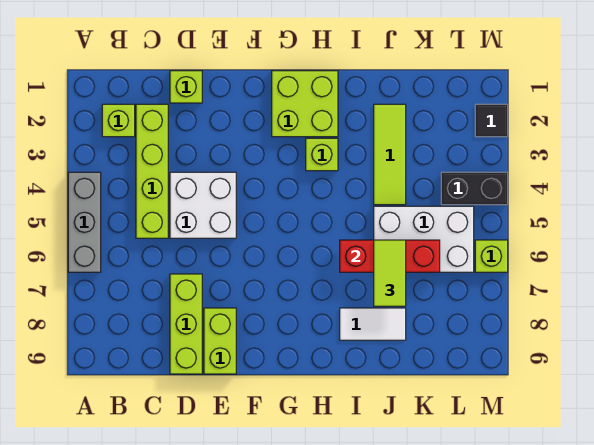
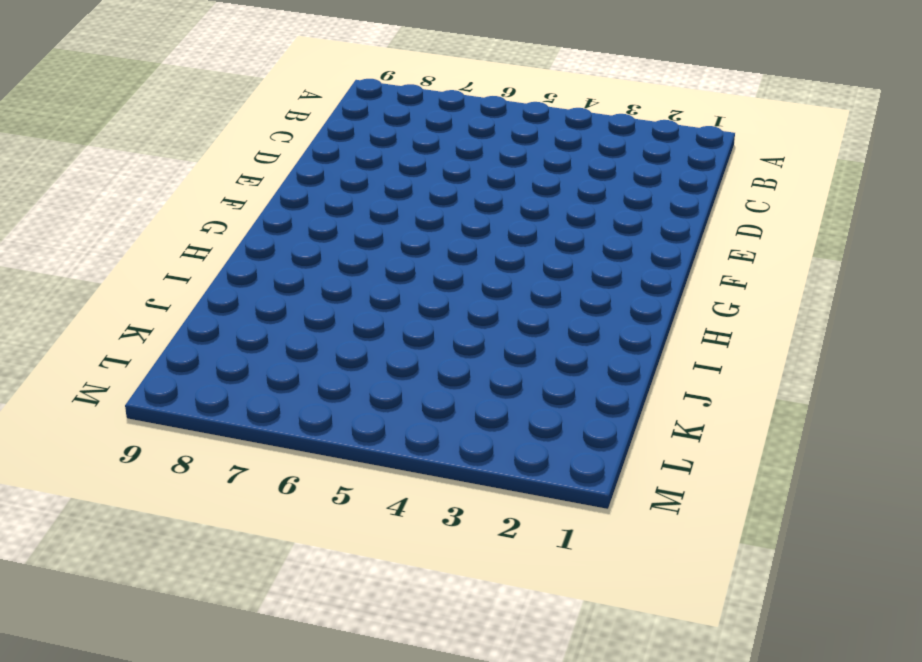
none -> grey brick A4:A6 level 1
none -> lime brick B2 level 1
none -> lime brick C2:C5 level 1

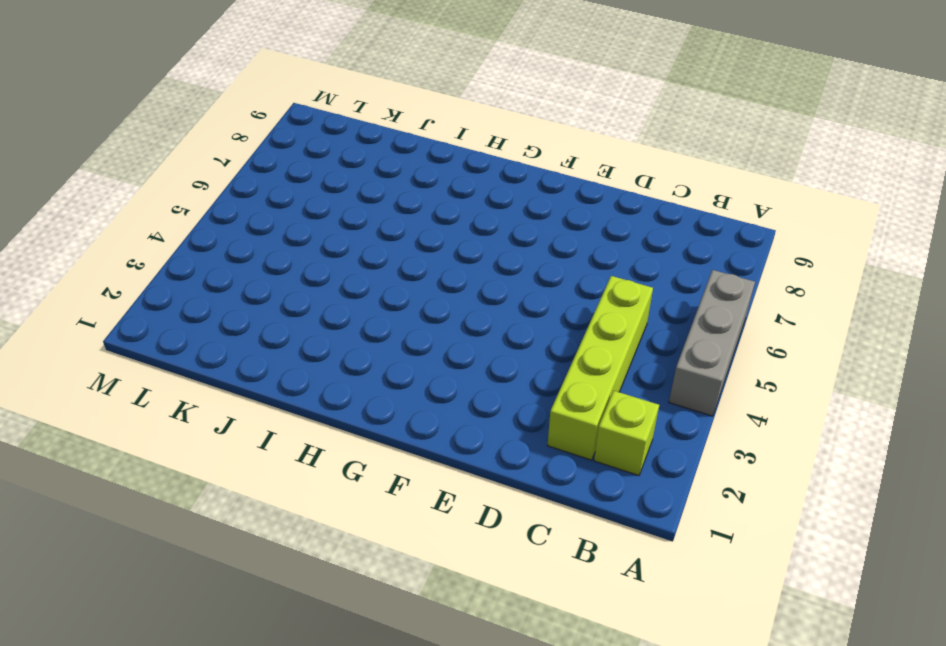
none -> lime brick D1 level 1
none -> white brick D4:E5 level 1
none -> lime brick D7:D9 level 1

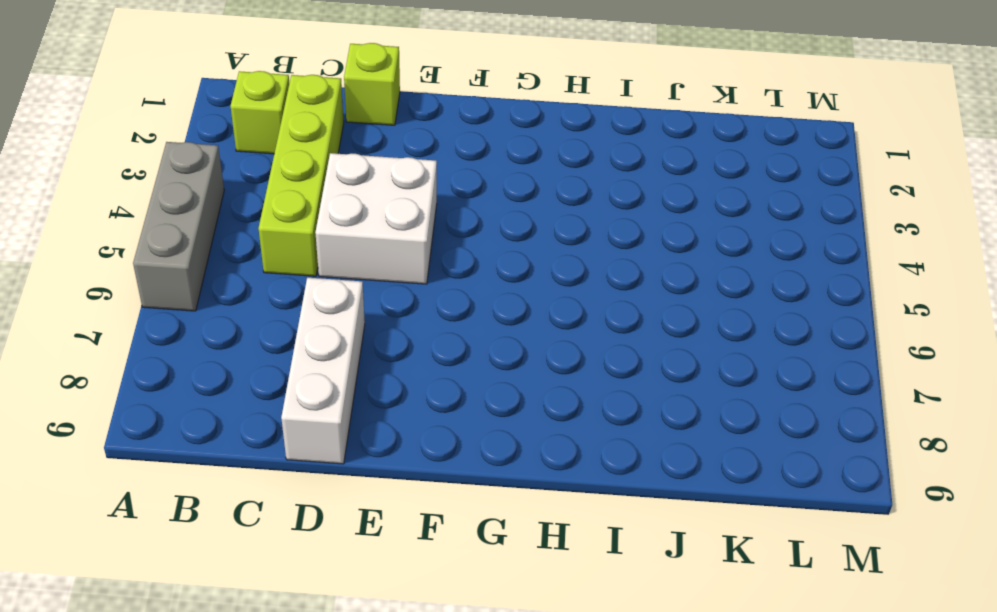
white brick D7:D9 level 1 -> lime brick D7:D9 level 1
none -> lime brick E8:E9 level 1
none -> lime brick G1:H2 level 1
none -> lime brick H3 level 1

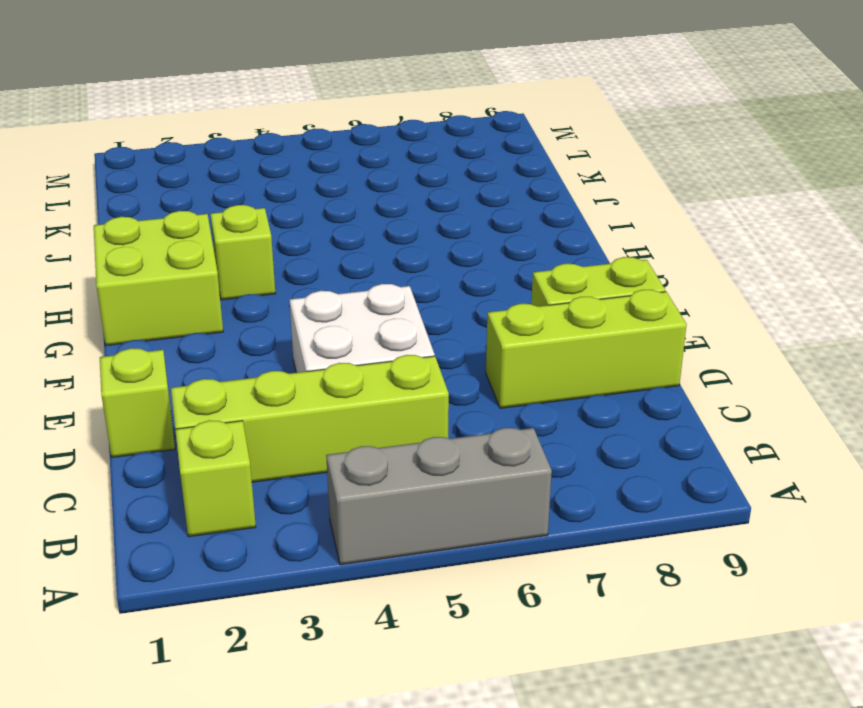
none -> white tile I8:J8 level 1
none -> lime tile J2:J4 level 1
none -> white brick J5:L6 level 1

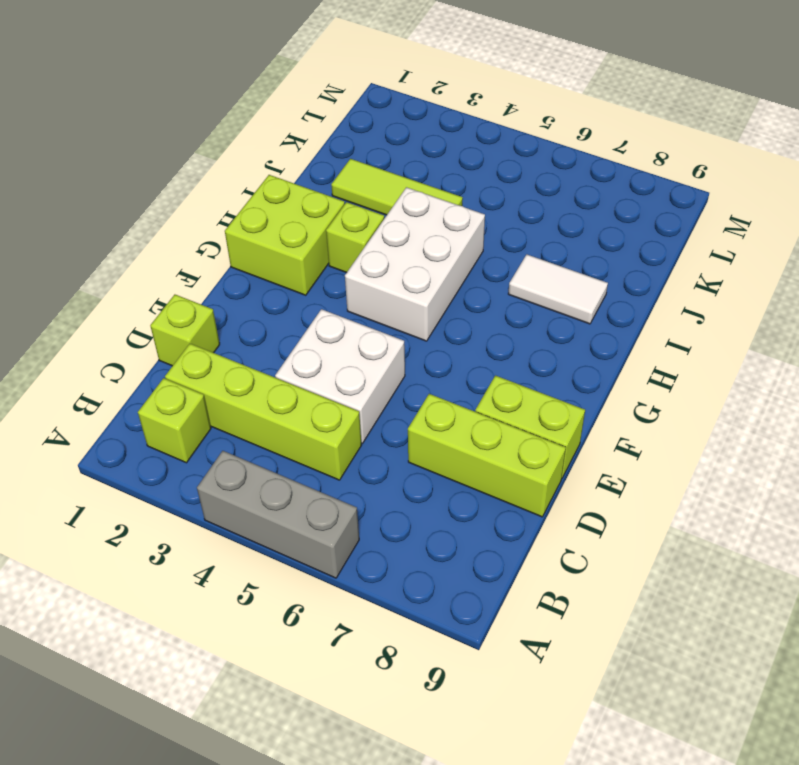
white brick G4:I5 level 1 -> white brick J5:L6 level 1
white tile I7:I8 level 1 -> white tile I8:J8 level 1
none -> black brick L4:M4 level 1
none -> black tile M2 level 1
none -> lime brick M6 level 1

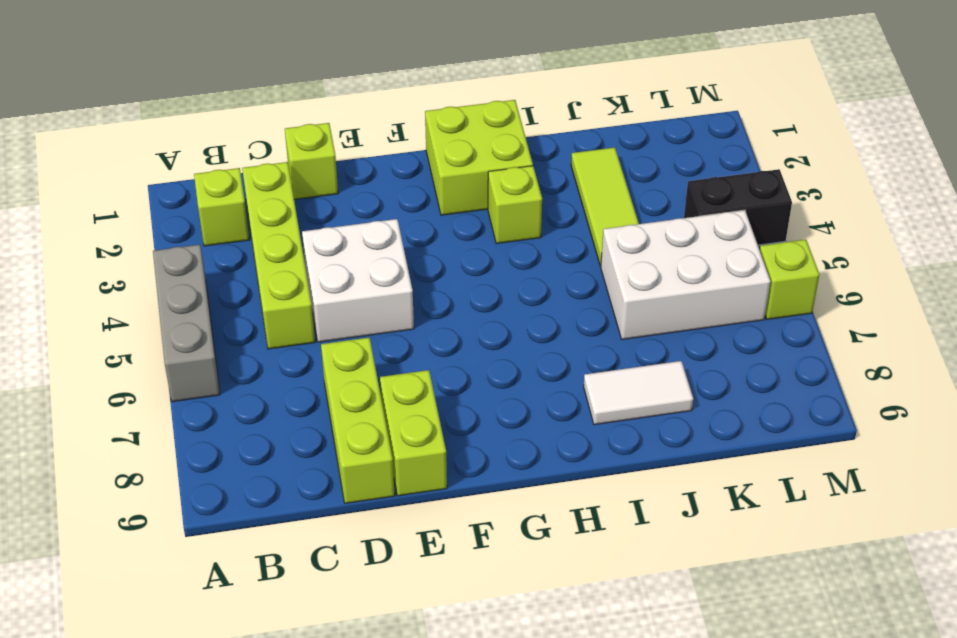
none -> black tile M2 level 1
none -> red brick I6:K6 level 2
none -> lime tile J6:J7 level 3

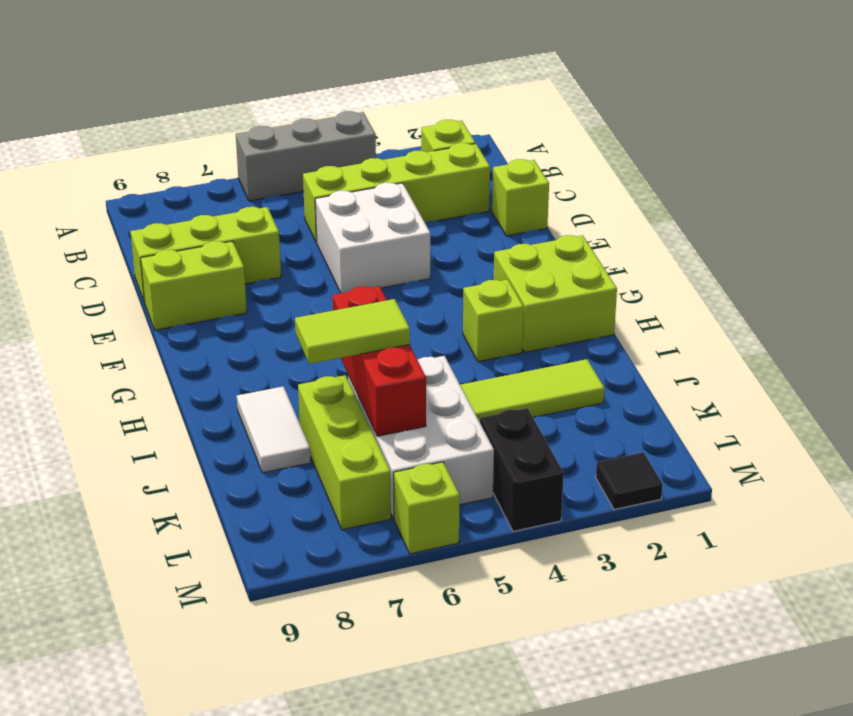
lime brick J7:L7 level 1 -> none

